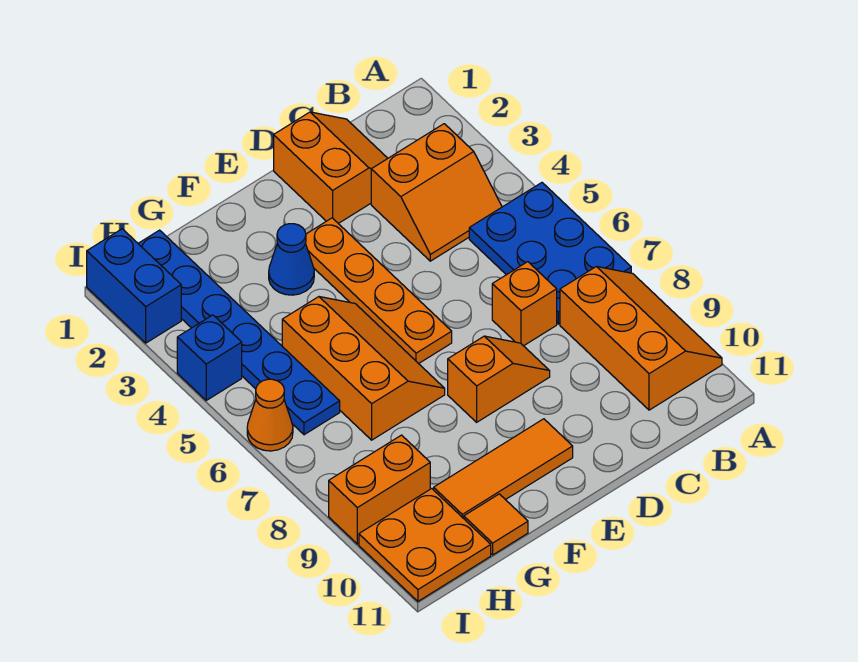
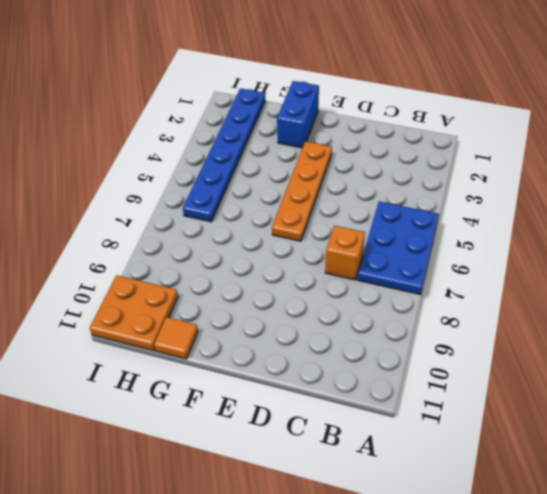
blue brick F1:F2 level 1 -> blue brick I1:I2 level 1
none -> orange slope A8:B10 level 1 top B
none -> orange slope B3:C4 level 1 top 3
none -> orange slope C1:D2 level 1 top D

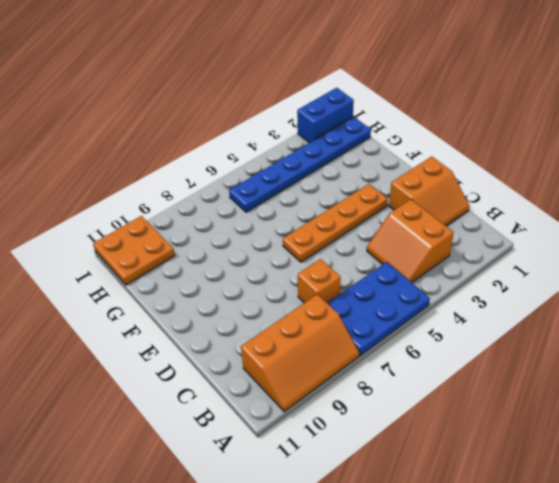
none -> orange slope D8:E8 level 1 top E
none -> orange tile E10:G10 level 1
none -> blue cone F3 level 1

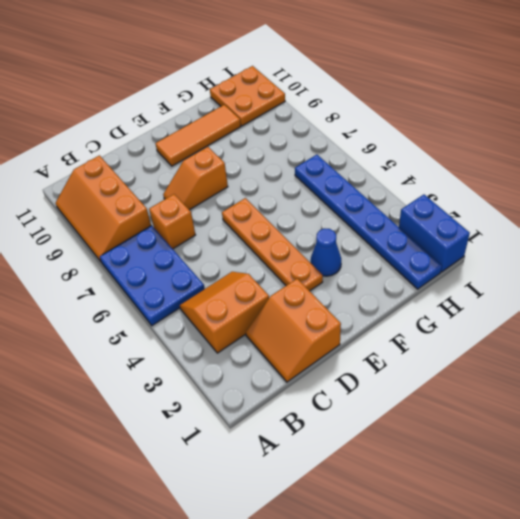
none -> orange slope F5:G7 level 1 top G
none -> orange tile G11 level 1
none -> orange brick H9:I9 level 1

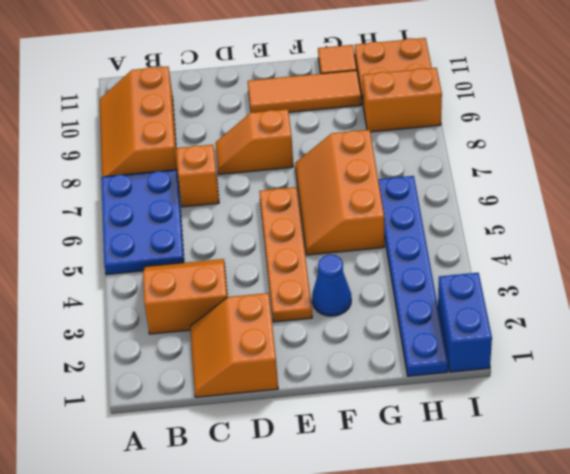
none -> blue brick I4 level 1
none -> orange cone I6 level 1

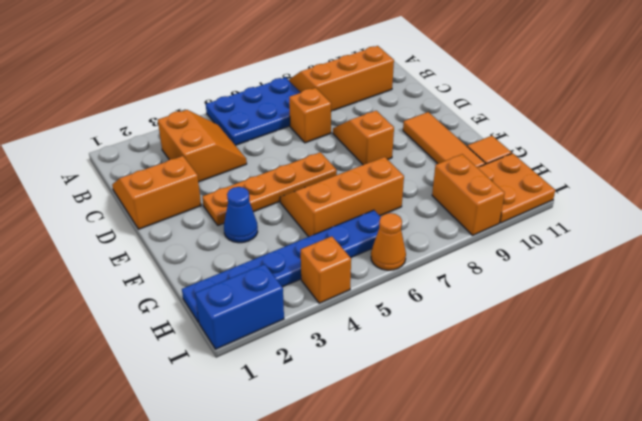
orange brick I4 level 1 -> blue brick I4 level 1

